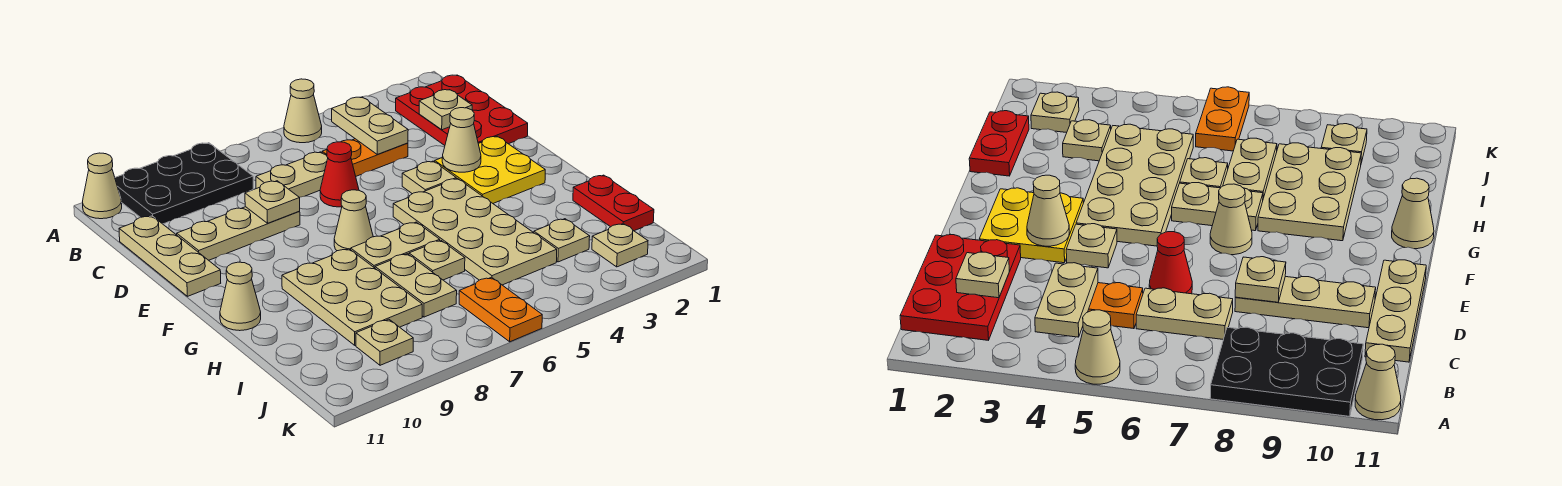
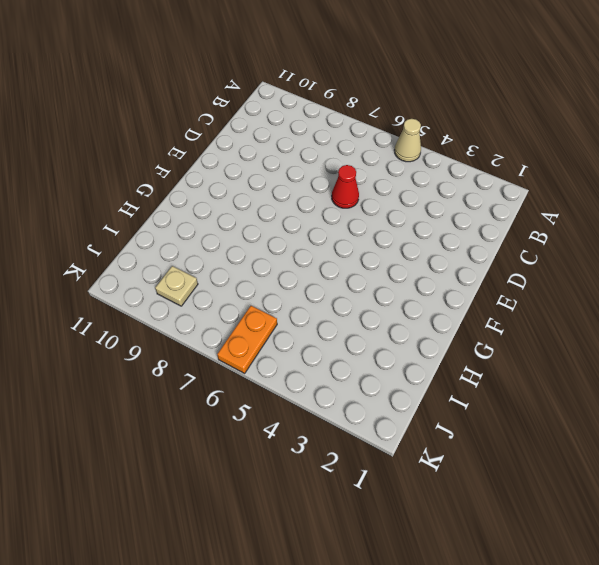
none -> black plate A8:B10 level 1
none -> tan cone A11 level 1
none -> red plate B1:D2 level 1

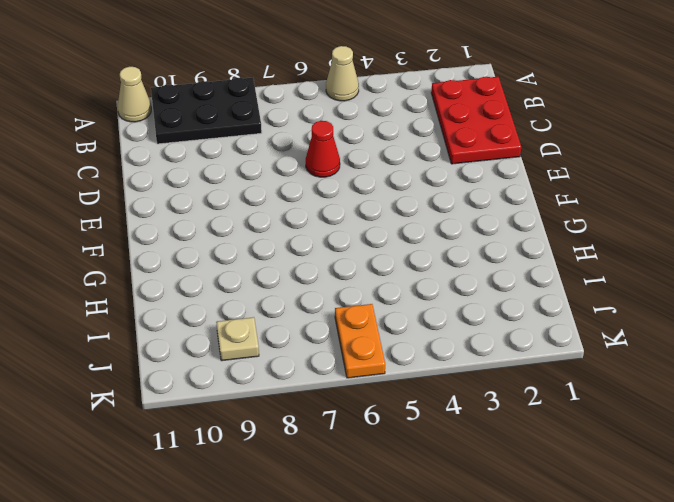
none -> orange plate C4:C5 level 1
none -> tan plate C6:C7 level 1
none -> tan plate C11:E11 level 1

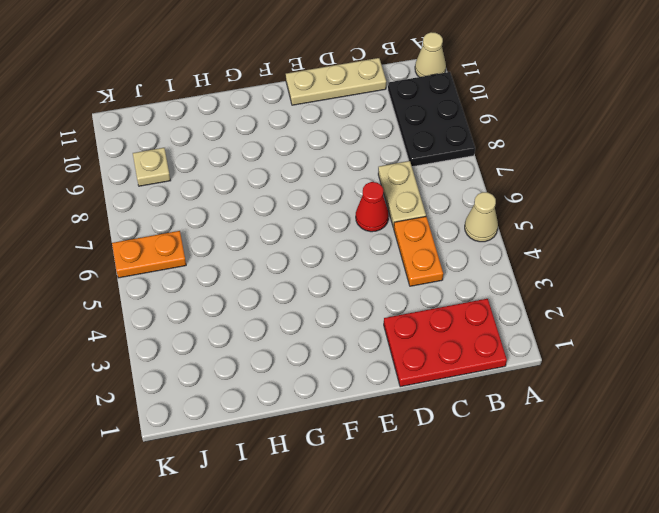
none -> tan plate D8:D10 level 1
none -> yellow plate E2:F3 level 1
none -> tan plate E4 level 1

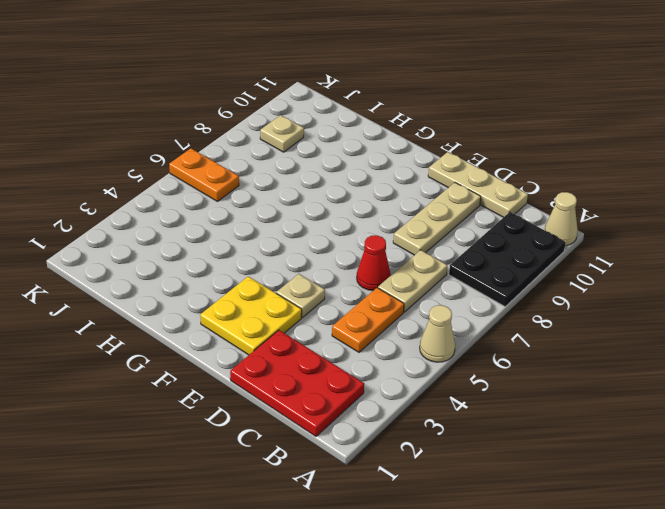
none -> tan plate F4:I5 level 1
none -> tan cone F7 level 1
none -> tan plate G6:G7 level 1

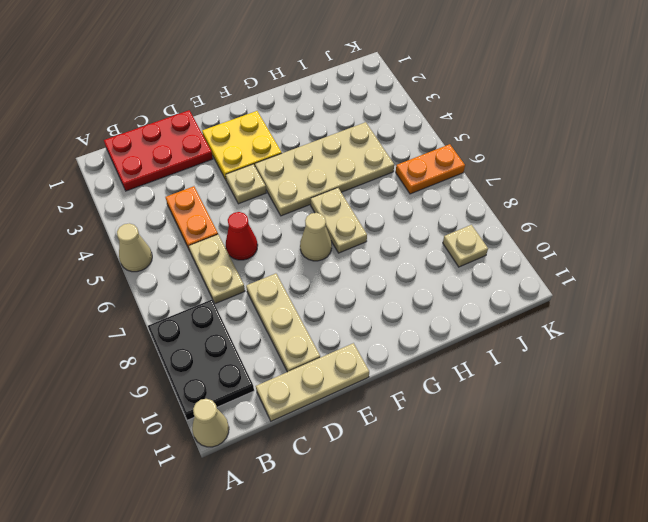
none -> tan plate G8:I9 level 1
none -> tan cone G11 level 1
none -> red plate H1:I1 level 1

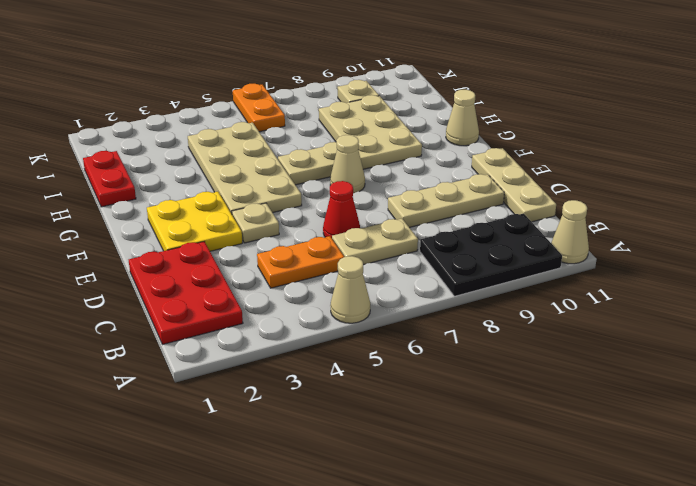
none -> tan plate H6 level 1
none -> tan plate H7:I7 level 1
none -> tan plate I3 level 1

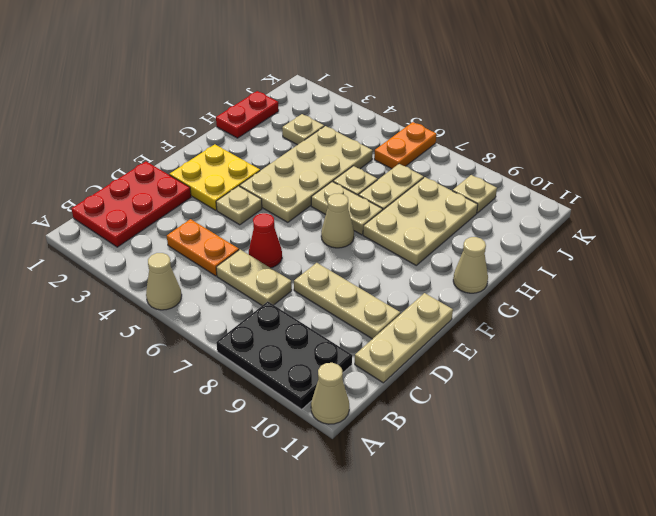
none -> tan plate J2 level 1
none -> tan plate B4:C4 level 2
none -> tan plate C2 level 2

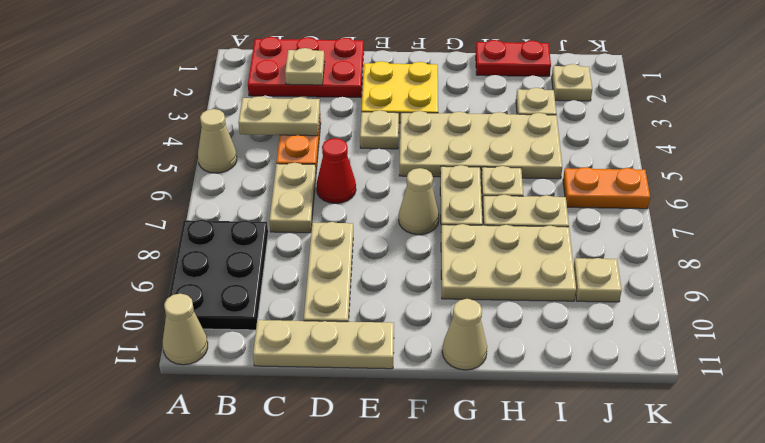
none -> tan plate D8 level 2
none -> tan cone E3 level 2

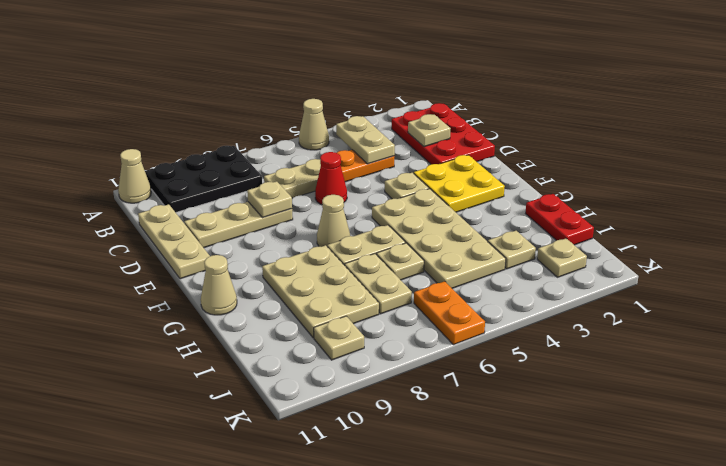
none -> tan cone E3 level 2

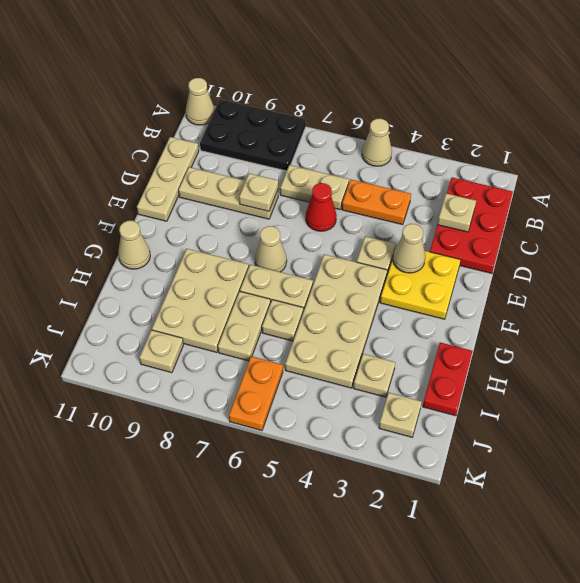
none -> tan plate B4:C4 level 2

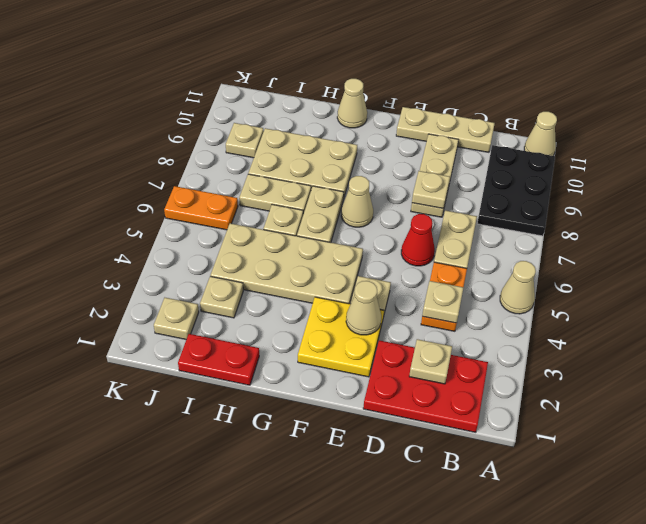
tan plate C4 level 2 -> tan plate B4:C4 level 2

